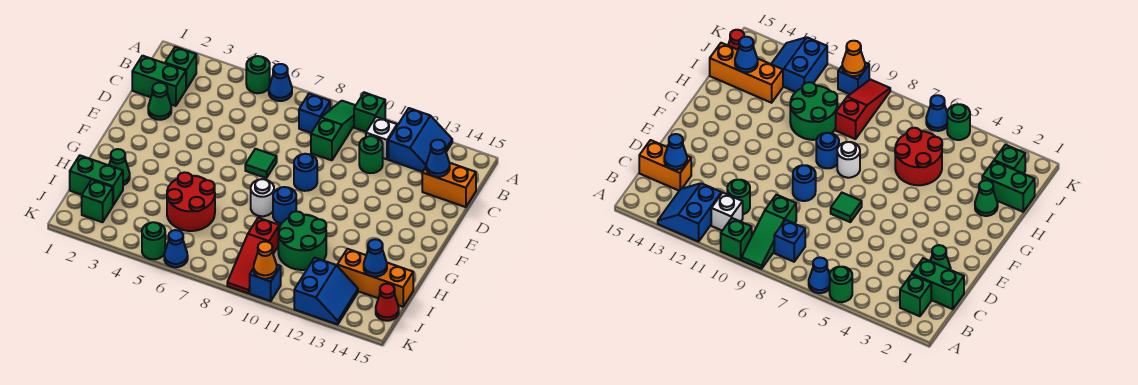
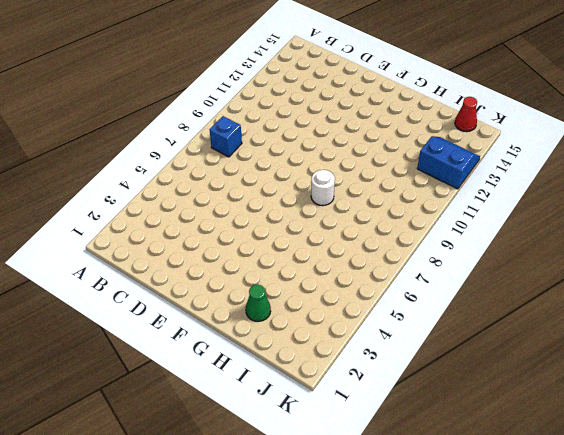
none -> green round brick A5 level 1
none -> blue cone A6 level 1
none -> green slope A9:C9 level 1 top C
none -> green brick A10 level 1

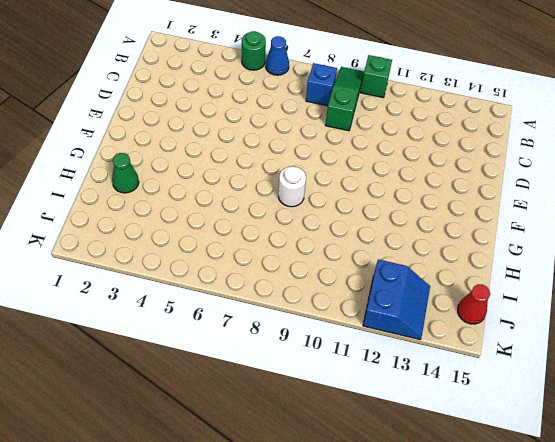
none -> blue slope A12:B13 level 1 top 12
none -> green brick B2 level 1
none -> white brick B11 level 1
none -> green brick C1:C2 level 1

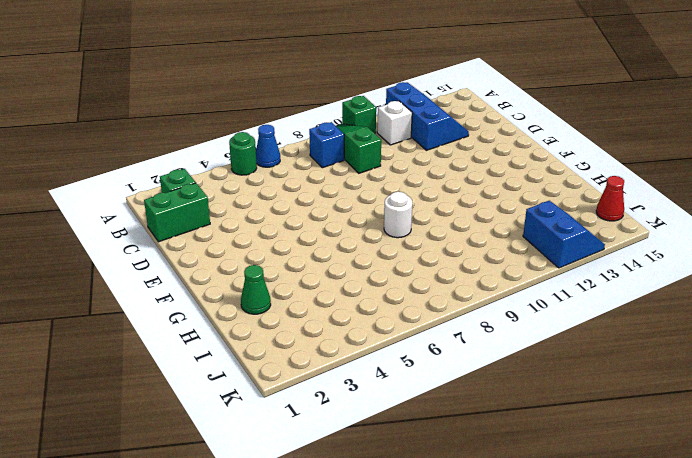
blue slope A12:C13 level 1 top 12 -> blue slope A12:B13 level 1 top 12
none -> green round brick C11 level 1
none -> orange brick C14:C15 level 1
none -> green cone D2 level 1
none -> green tile E7 level 1

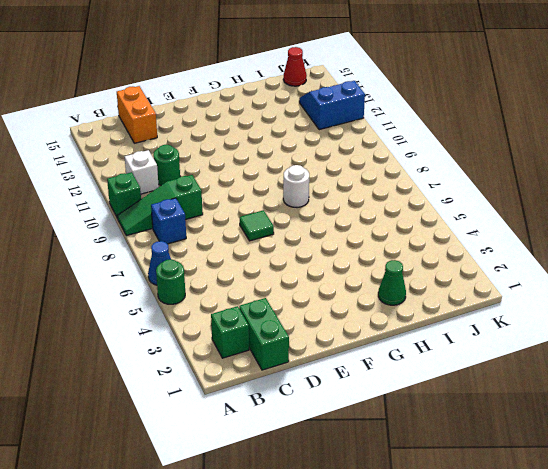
none -> blue slope A12:B13 level 1 top 12
none -> green cone D2 level 1
none -> blue round brick E9 level 1
none -> blue round brick G9 level 1

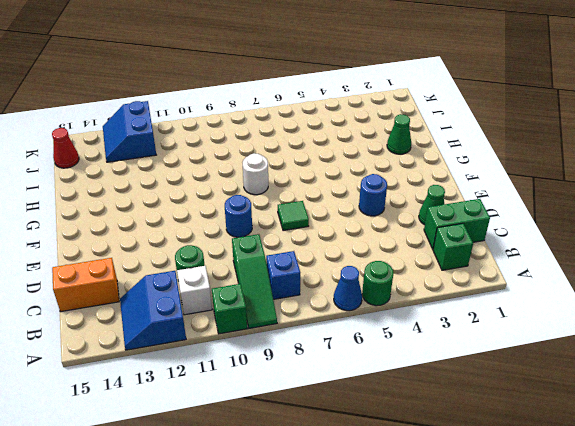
blue round brick E4 level 1 -> blue round brick G9 level 1
none -> red round brick H5:I6 level 1
none -> green round brick H10:I11 level 1
none -> green brick I1:I2 level 1
none -> red slope I9:K9 level 1 top I

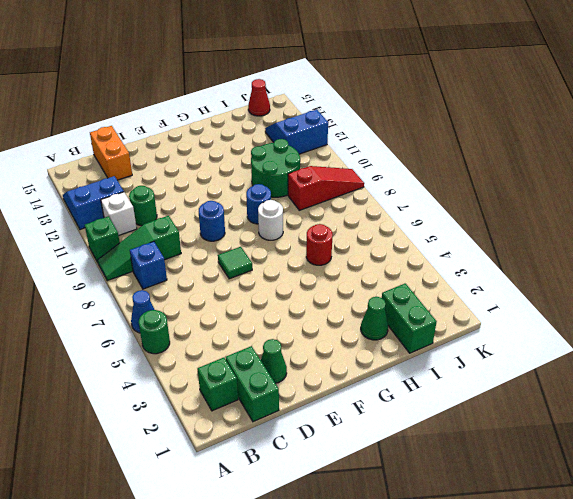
red round brick H6 level 1 -> red round brick H5:I6 level 1
none -> orange brick I13:I15 level 1
none -> green brick J2 level 1
none -> green round brick K5 level 1
none -> blue cone K6 level 1

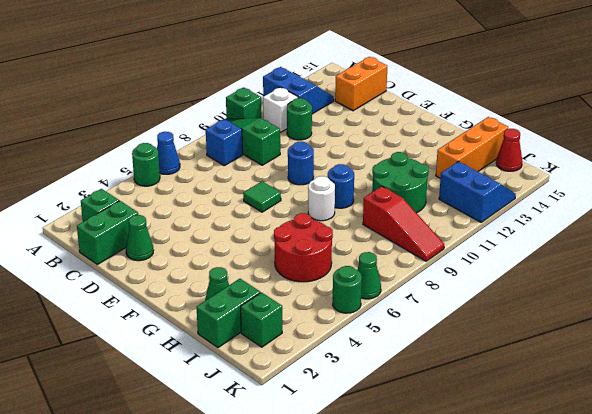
green cone K6 level 1 -> blue cone K6 level 1
none -> blue brick K10 level 1
none -> blue cone C14 level 2
none -> blue cone I14 level 2
none -> orange cone K10 level 2

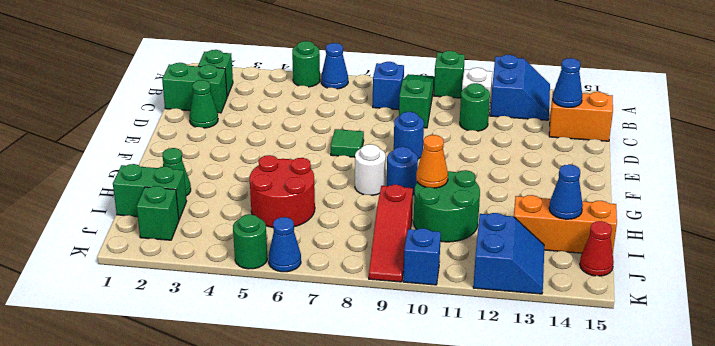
orange cone H10 level 2 -> orange cone K10 level 2

